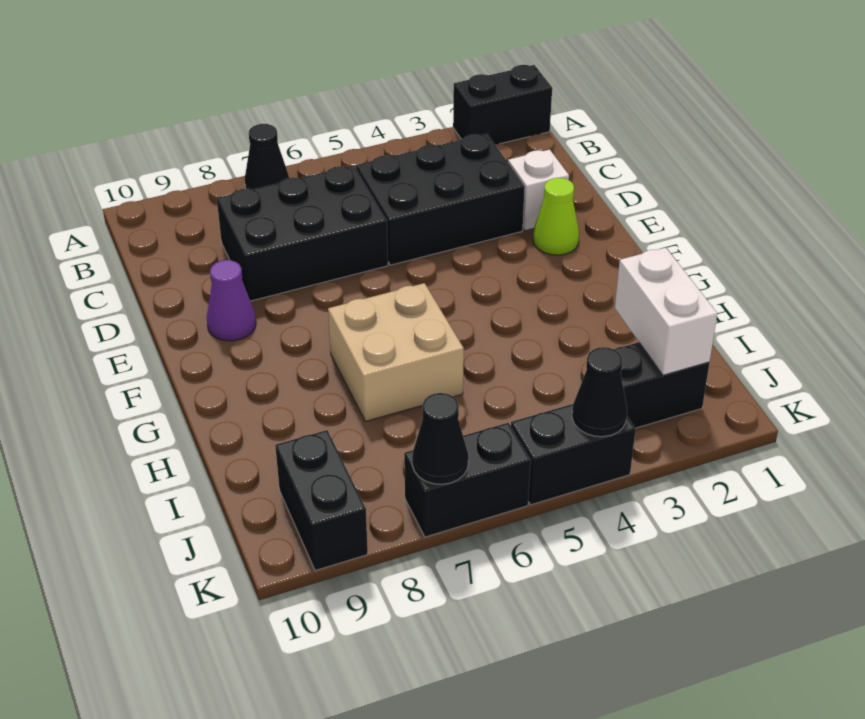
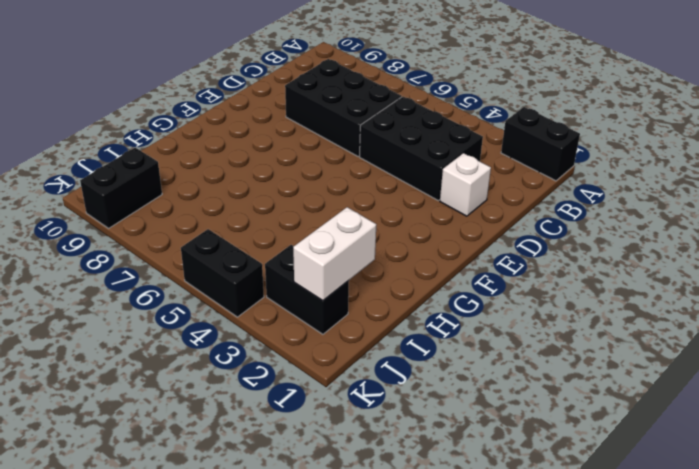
none -> black cone A7 level 1
none -> lime cone E2 level 1
none -> purple cone E9 level 1

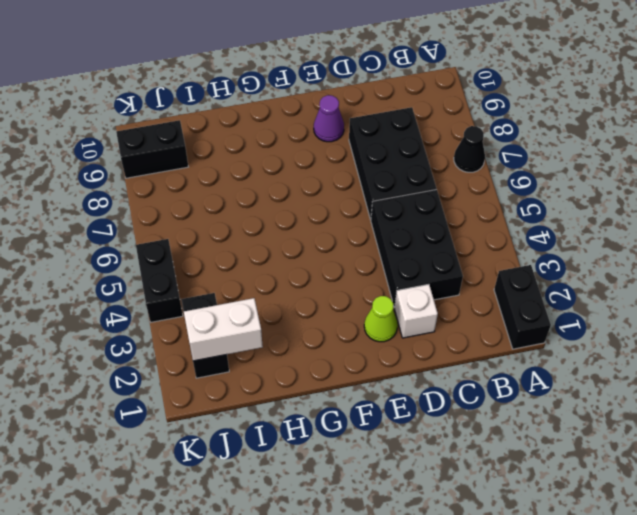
none -> tan brick G6:H7 level 1
none -> black brick K6:K7 level 1
none -> black cone K4 level 2

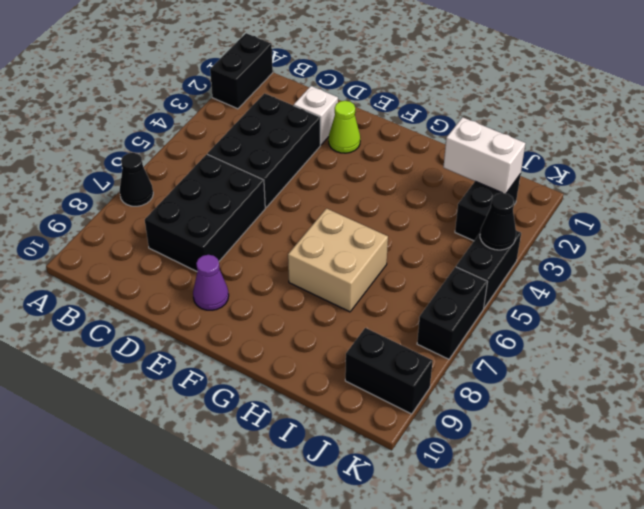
none -> black cone K7 level 2

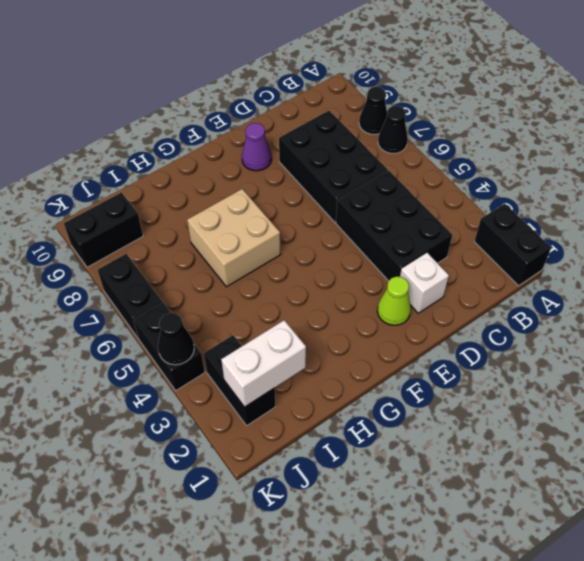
black cone A8 level 1 -> black cone K7 level 2

